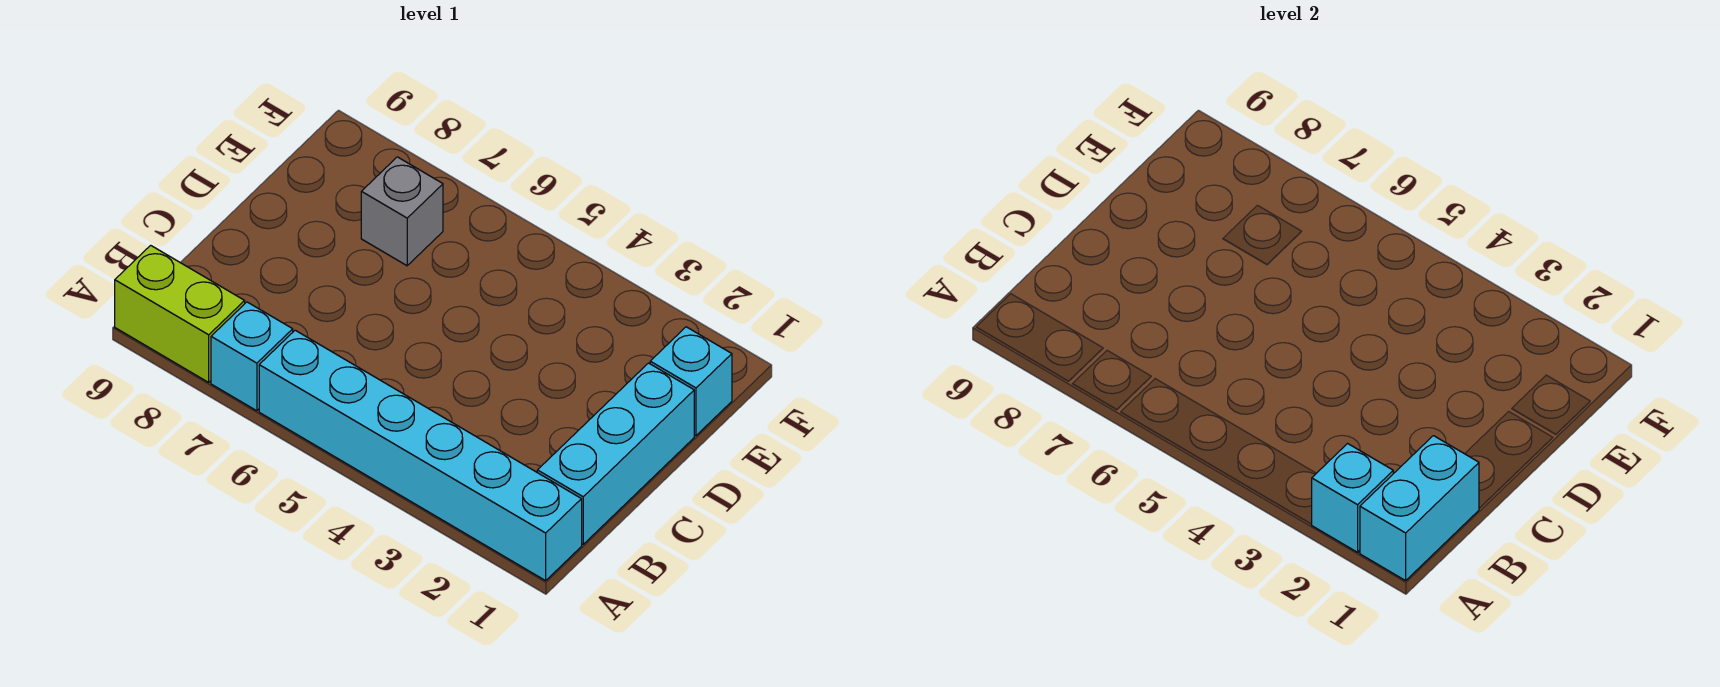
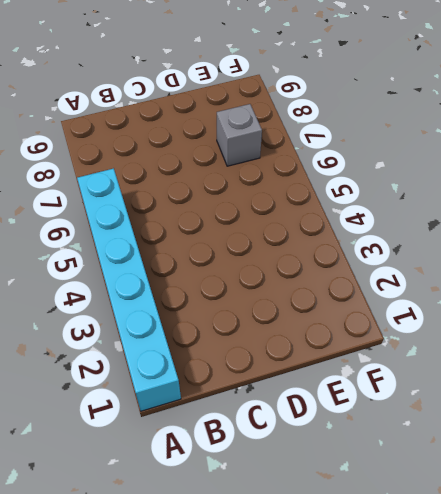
none -> cyan brick A7 level 1
none -> lime brick A8:A9 level 1

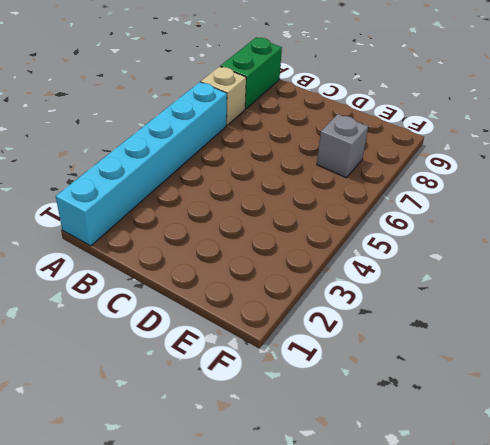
tan brick A7 level 1 -> cyan brick A7 level 1
green brick A8:A9 level 1 -> lime brick A8:A9 level 1
none -> cyan brick B1:D1 level 1
none -> cyan brick E1 level 1

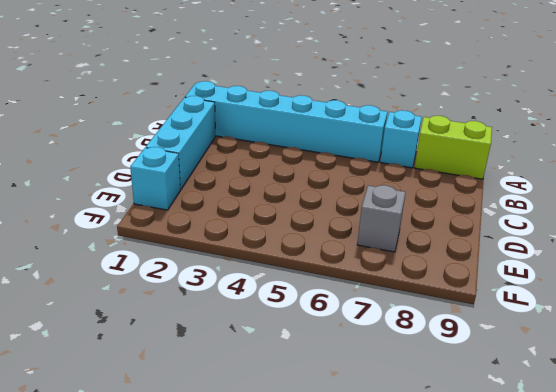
none -> cyan brick A1:B1 level 2
none -> cyan brick A2 level 2

